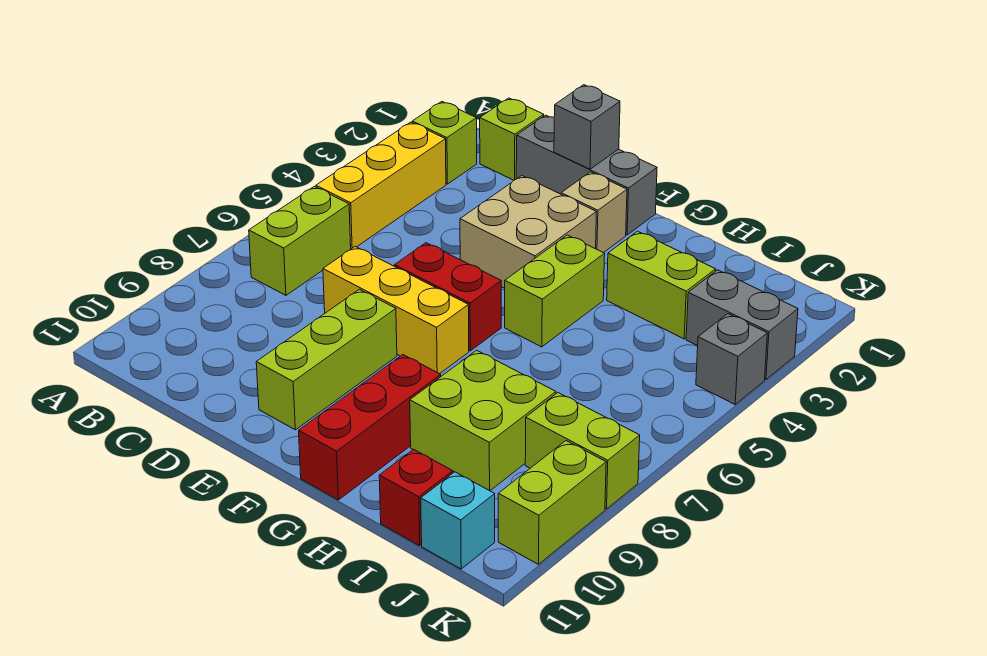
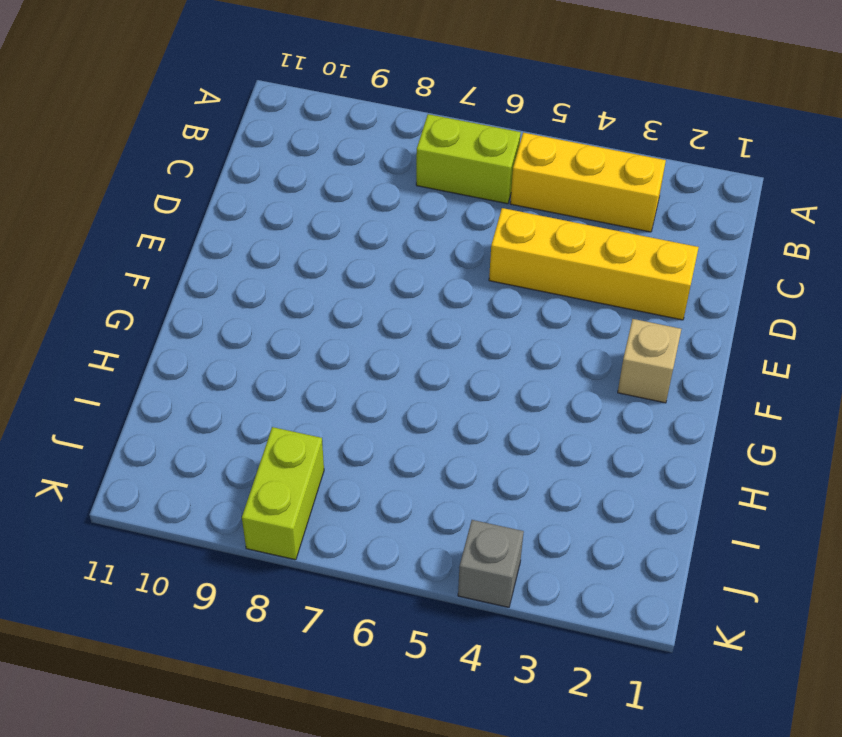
yellow brick D2:D5 level 1 -> none
none -> lime brick B2 level 1
none -> lime brick C1 level 1
none -> grey brick D1:F1 level 1

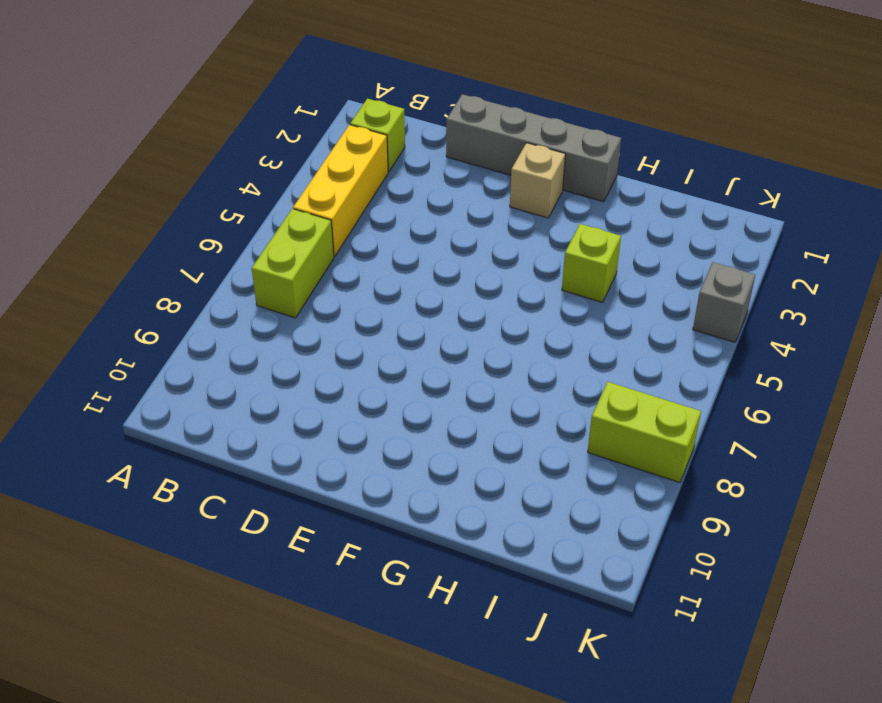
grey brick D1:G1 level 1 -> grey brick D1:F1 level 1
lime brick H4 level 1 -> lime brick C1 level 1
none -> yellow brick D7:F7 level 1
none -> tan brick E3:F4 level 1
none -> red brick E6:F6 level 1

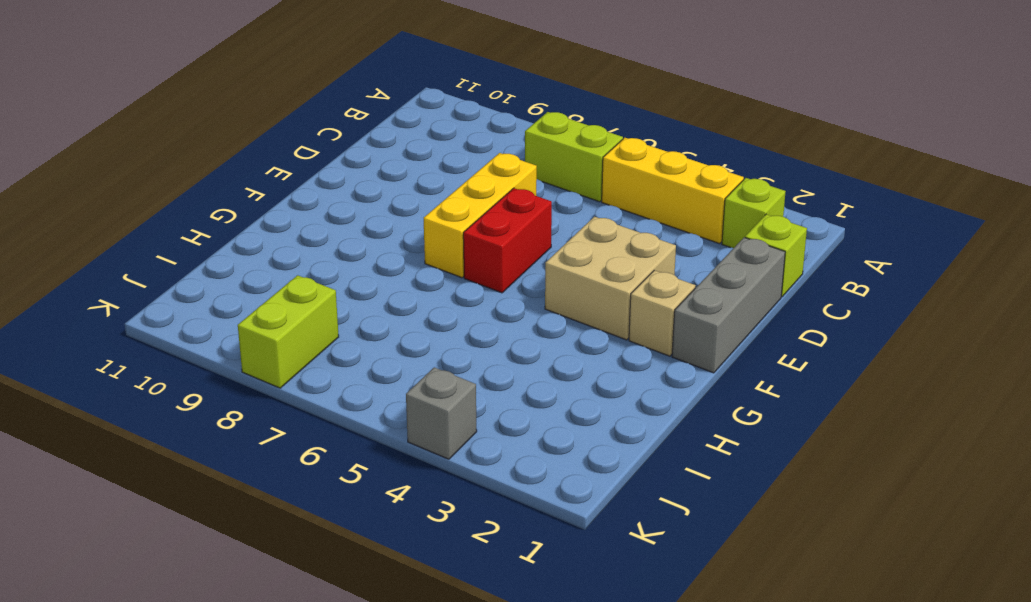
none -> lime brick E8:E10 level 1
none -> lime brick G4:G5 level 1
none -> red brick G9:G11 level 1

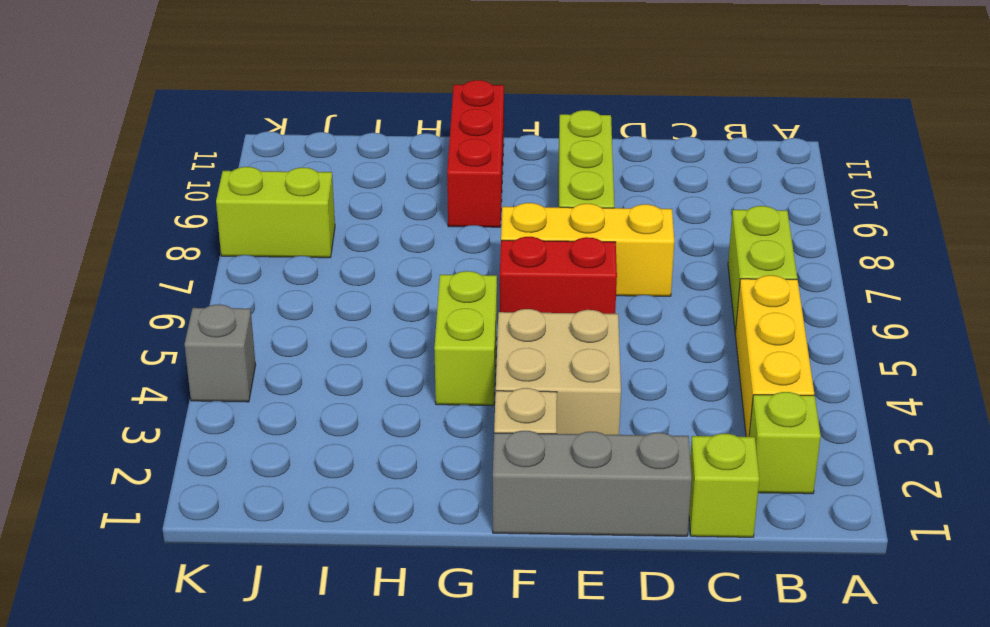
none -> lime brick H3:I3 level 1
none -> lime brick H8:I9 level 1
none -> red brick I11 level 1

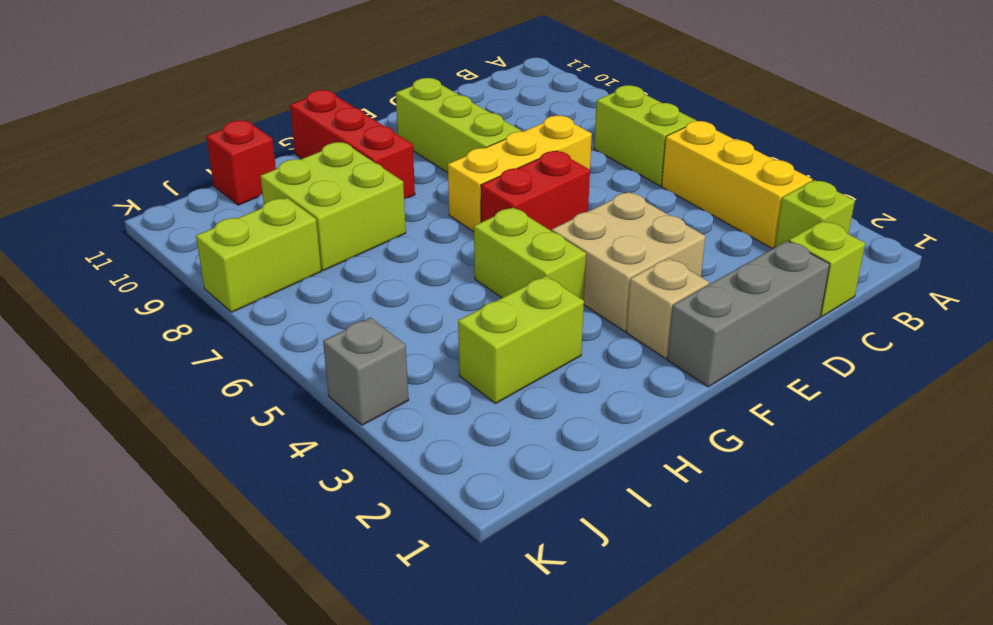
none -> grey brick J3:K3 level 1
none -> cyan brick J11 level 1
none -> lime brick K9:K10 level 1

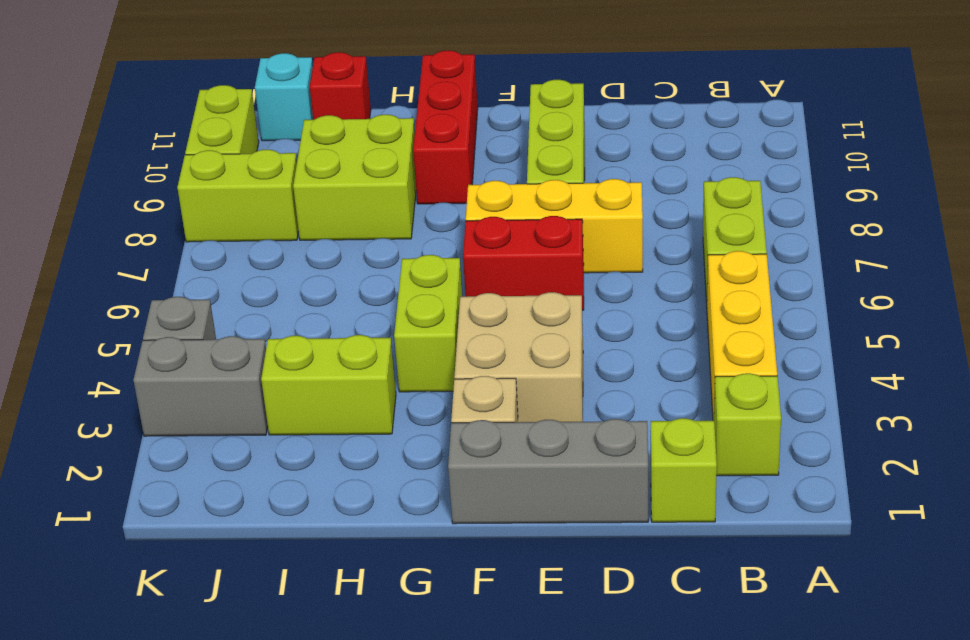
none -> grey brick E1 level 2

